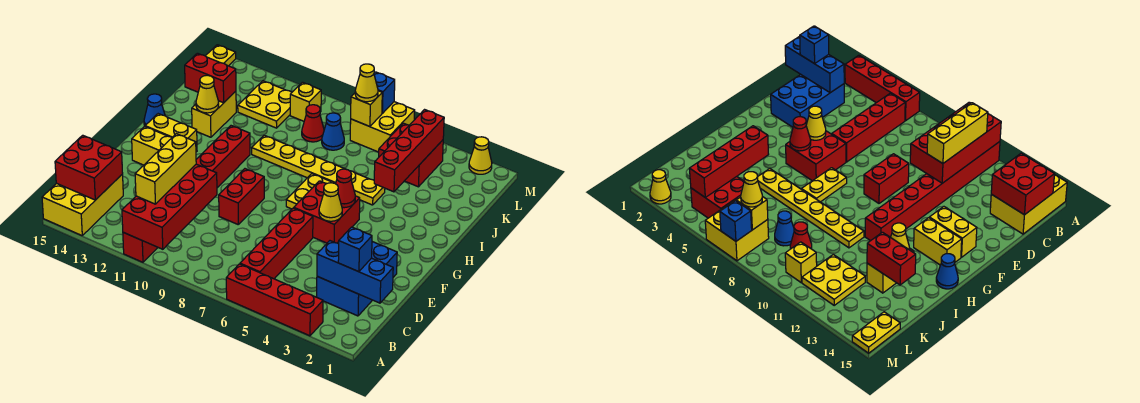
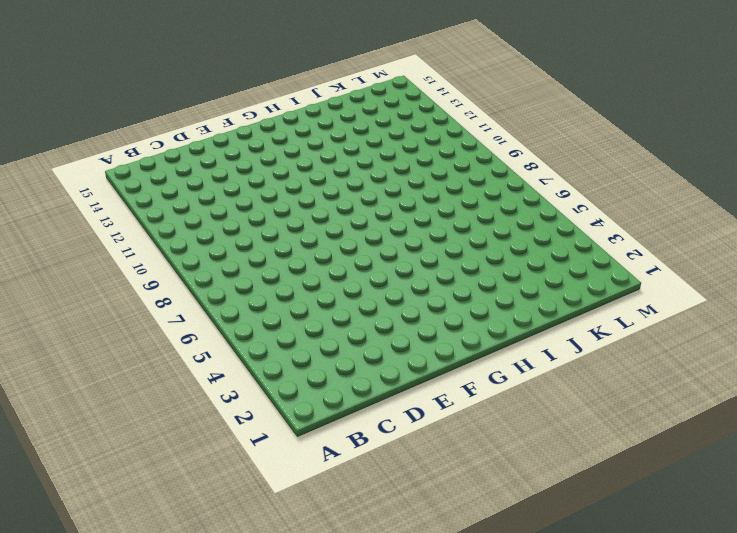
none -> red brick A3:A6 level 1
none -> red brick A11:H11 level 1
none -> yellow brick A14:C15 level 1
none -> red brick B6:E6 level 1

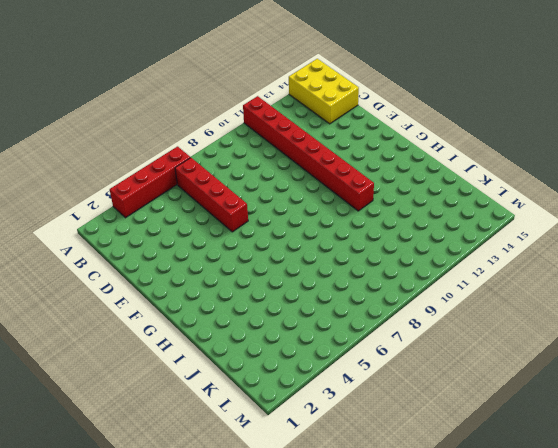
none -> blue brick C2:E3 level 1
none -> red brick E9:F9 level 1
none -> red brick F5:G6 level 1
none -> yellow brick F13:F14 level 1

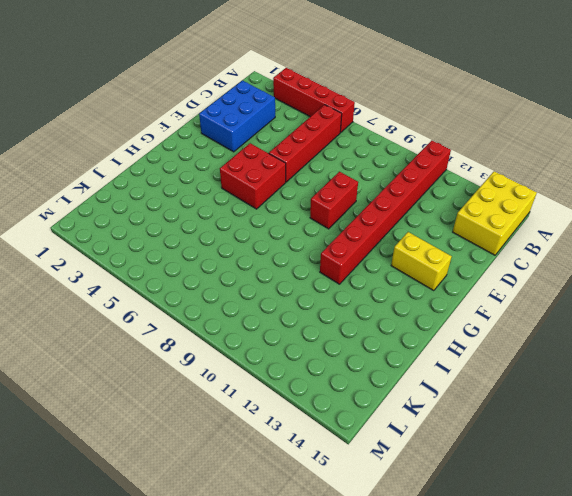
none -> yellow plate G7:H7 level 1
none -> yellow brick G13:G14 level 1
none -> blue cone H15 level 1
none -> yellow plate I5:I10 level 1

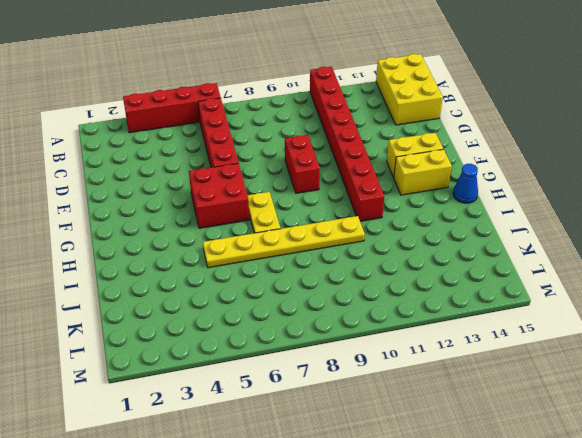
none -> blue brick C2:E3 level 1
none -> yellow brick I13:J13 level 1
none -> red brick K4:L5 level 1
none -> blue cone K8 level 1

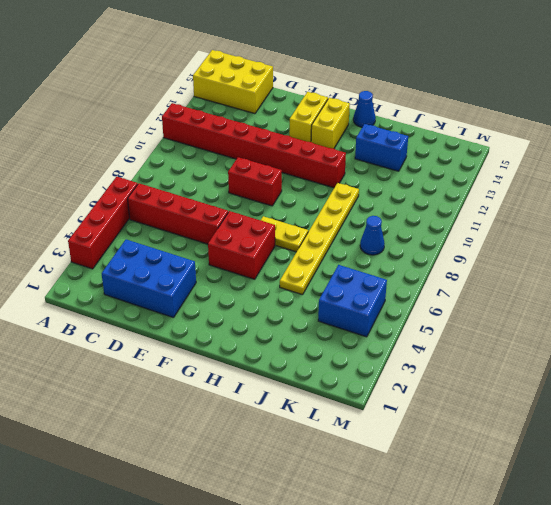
blue brick I13:J13 level 1 -> yellow brick I13:J13 level 1
blue brick K4:L5 level 1 -> red brick K4:L5 level 1
none -> red cone K9 level 1
none -> yellow plate K11:L12 level 1
none -> yellow brick L6:M7 level 1
none -> yellow brick L10 level 1

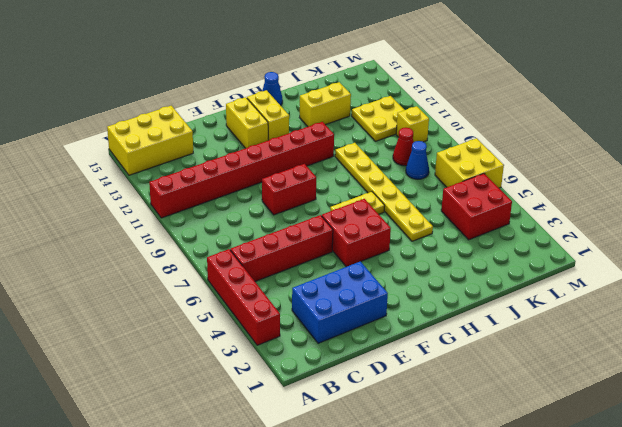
none -> yellow plate L15:M15 level 1
none -> yellow cone M2 level 1
none -> red brick A10:D11 level 2
none -> red brick B14:C15 level 2

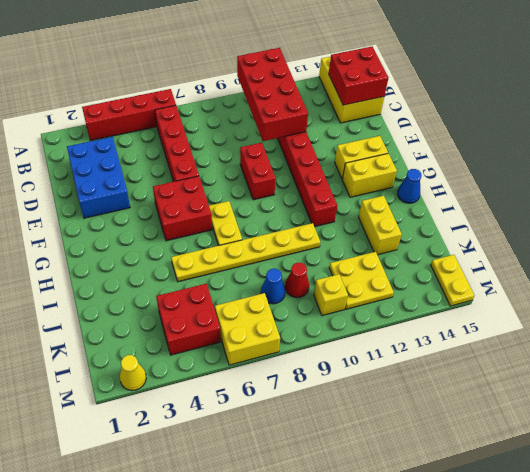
none -> blue brick C1:C3 level 2
none -> yellow cone F5 level 2
none -> red cone G5 level 2
none -> red brick I4:L4 level 2

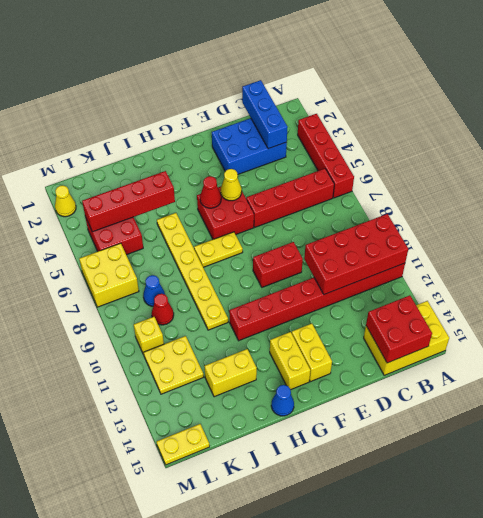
none -> yellow cone I13 level 2
none -> red brick J13:J14 level 2
none -> yellow brick L7 level 2
none -> blue brick M7 level 2

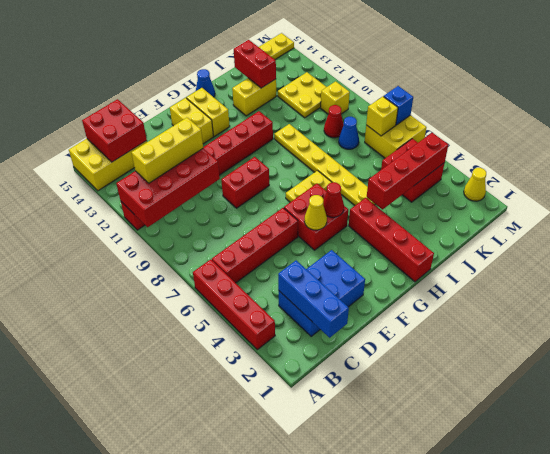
red brick H1:H4 level 1 -> none
none -> yellow cone I13 level 2
none -> blue brick C2 level 3
none -> yellow cone L7 level 3

